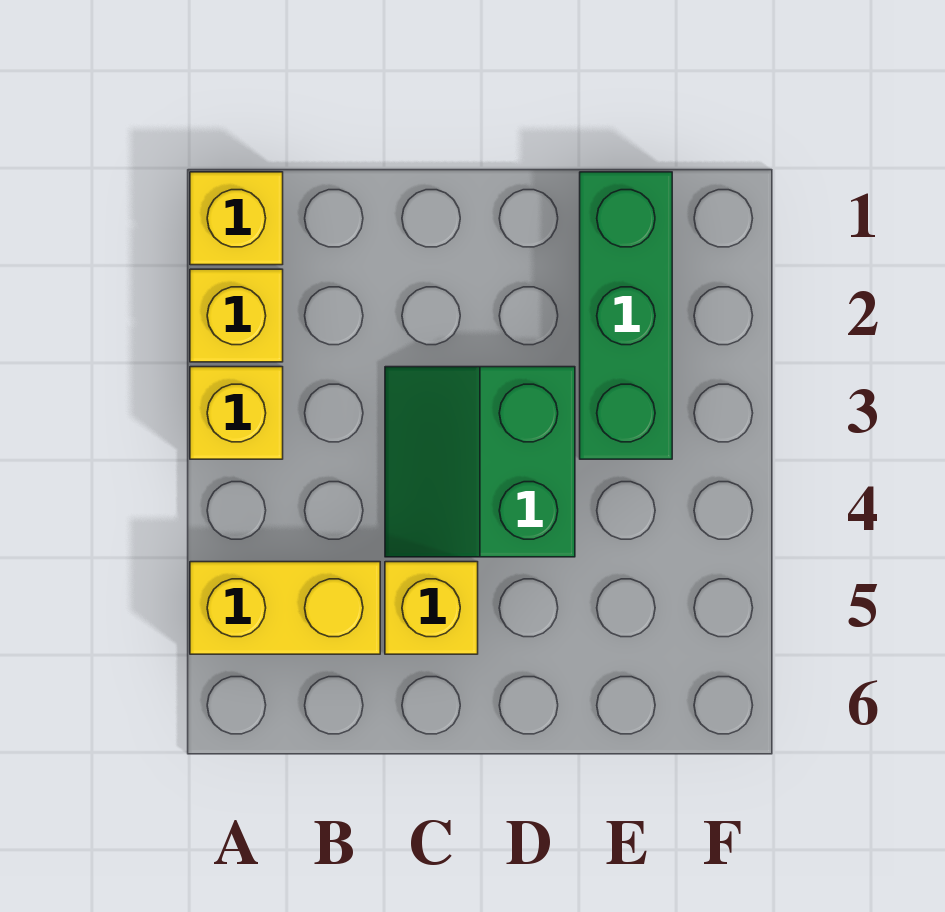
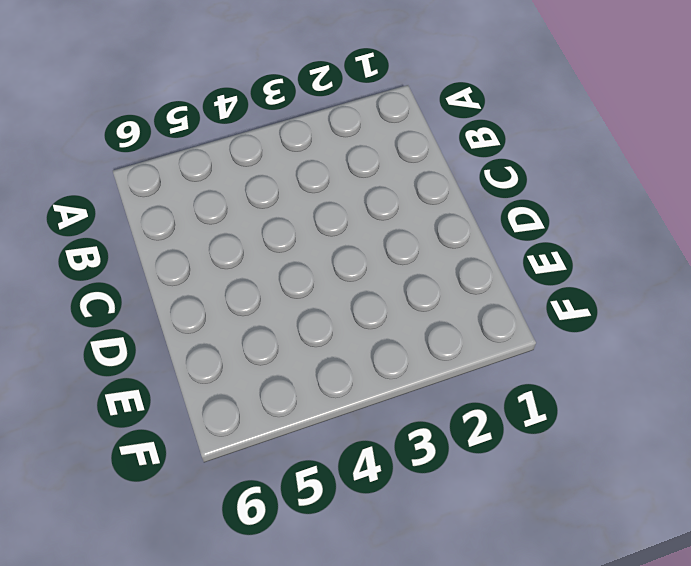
none -> yellow brick A1 level 1
none -> yellow brick A2 level 1

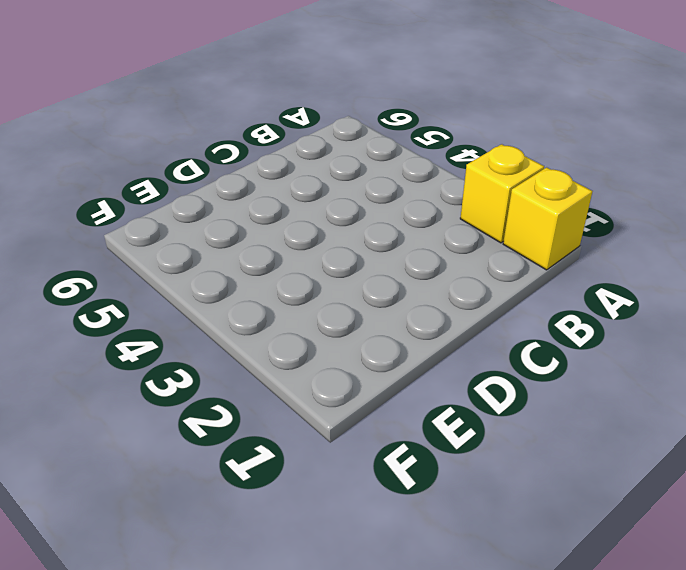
none -> yellow brick A3 level 1
none -> yellow brick A5:B5 level 1

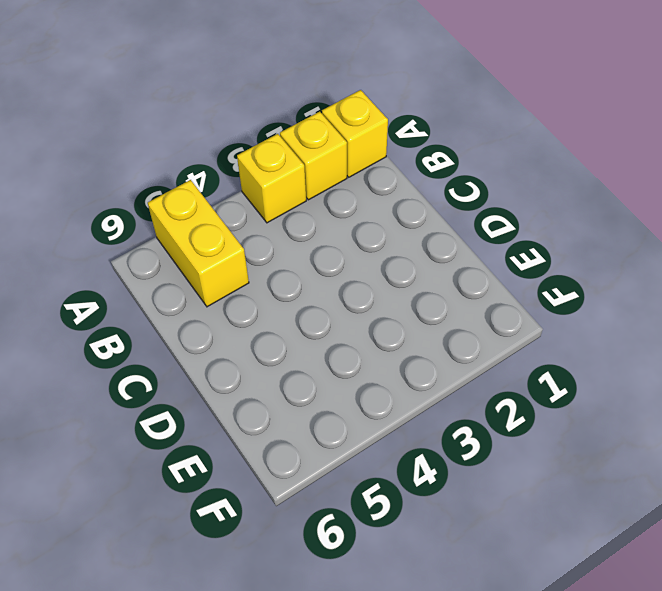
none -> green slope C3:D4 level 1 top D
none -> yellow brick C5 level 1

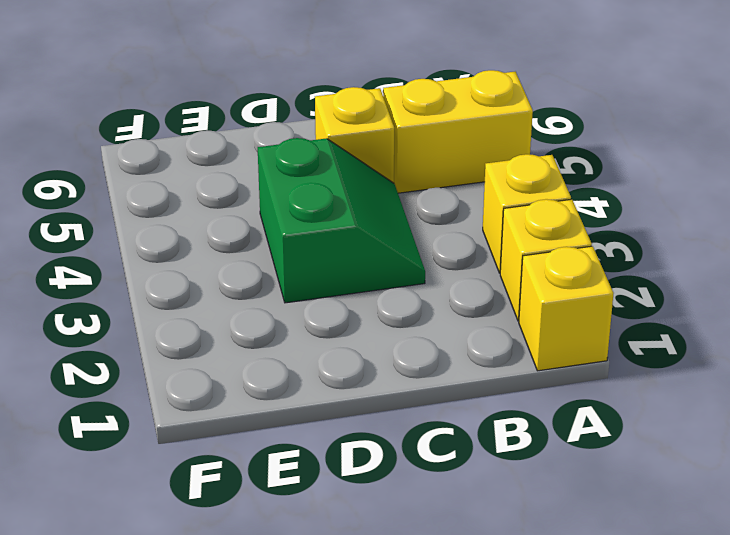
none -> green brick E1:E3 level 1

